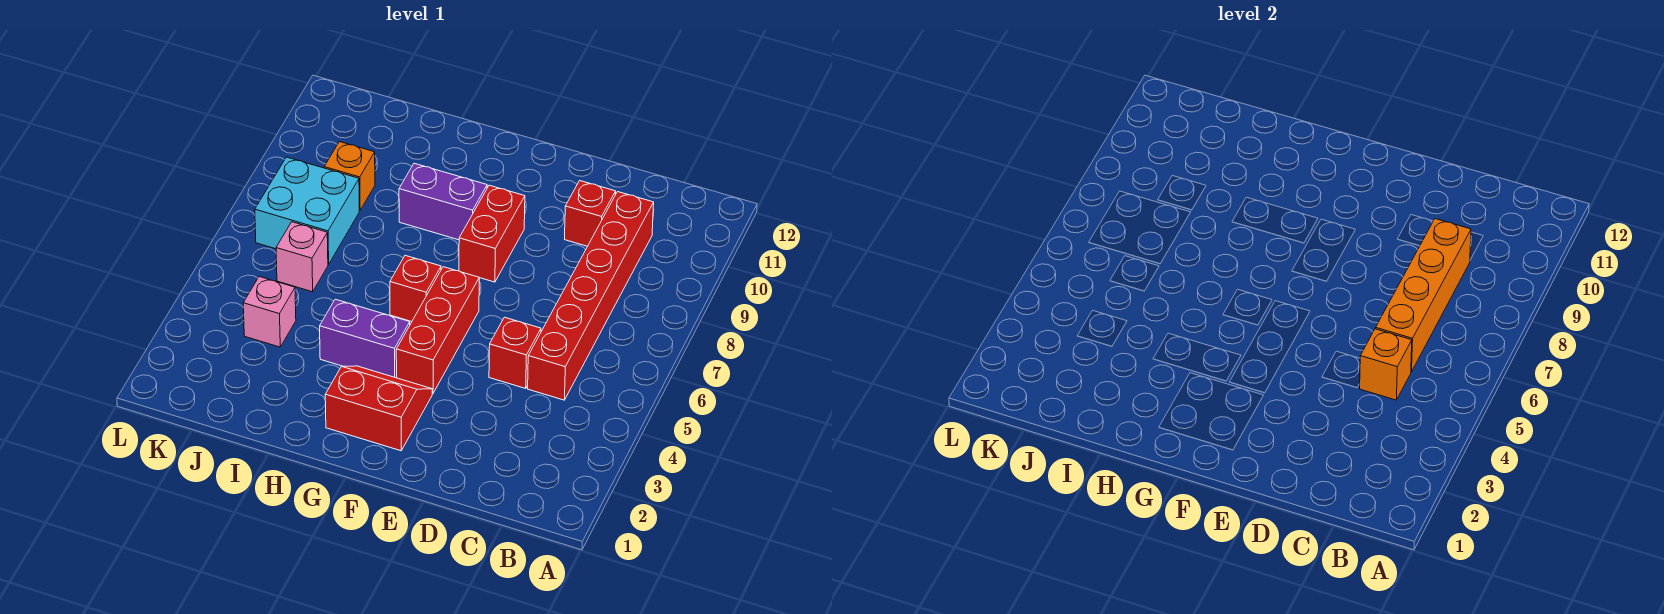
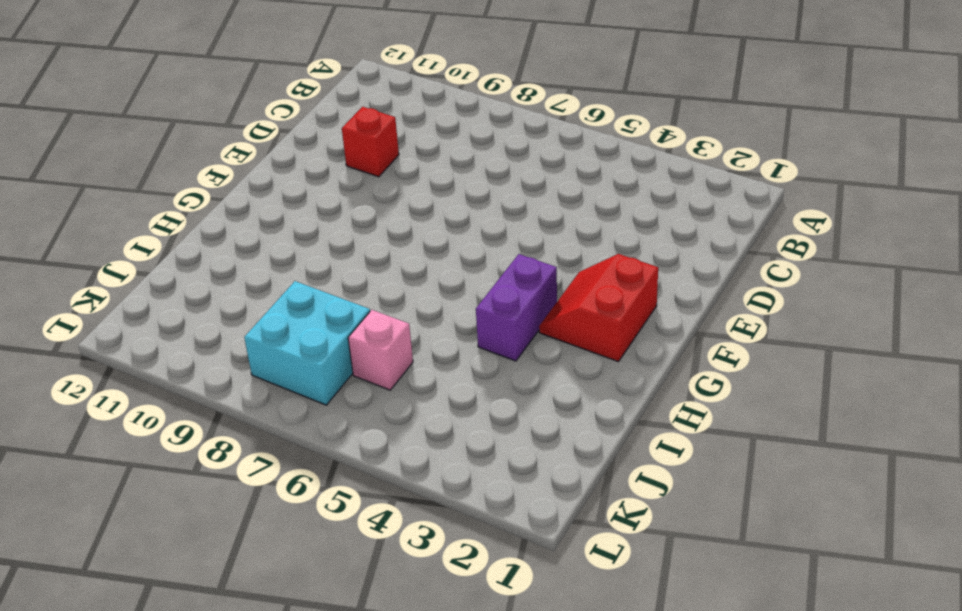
none -> red brick C5:C10 level 1
none -> red brick D5 level 1
none -> red brick F4:F6 level 1

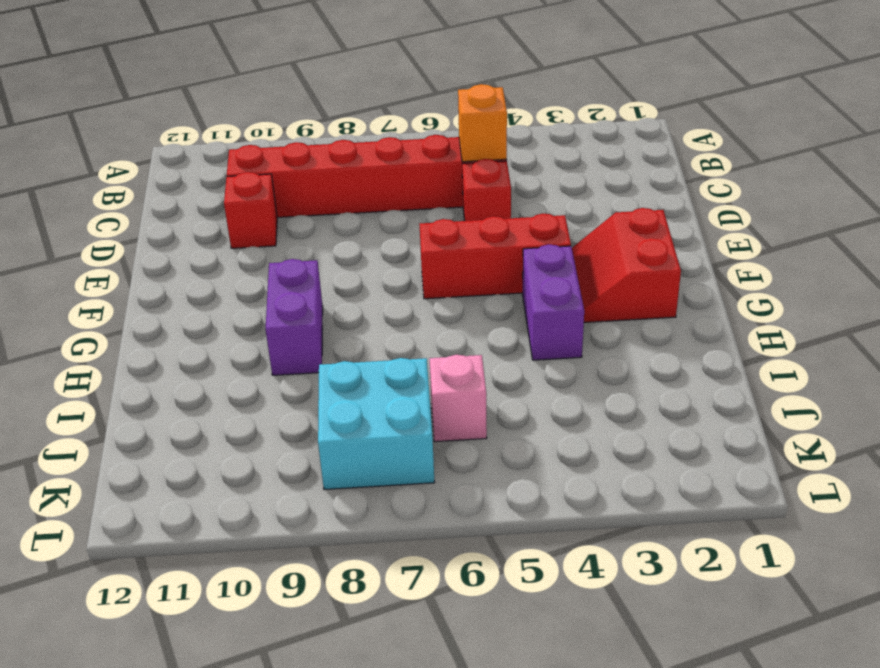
none -> red brick F8:F9 level 1
none -> red brick G6 level 1
none -> pink brick J4 level 1

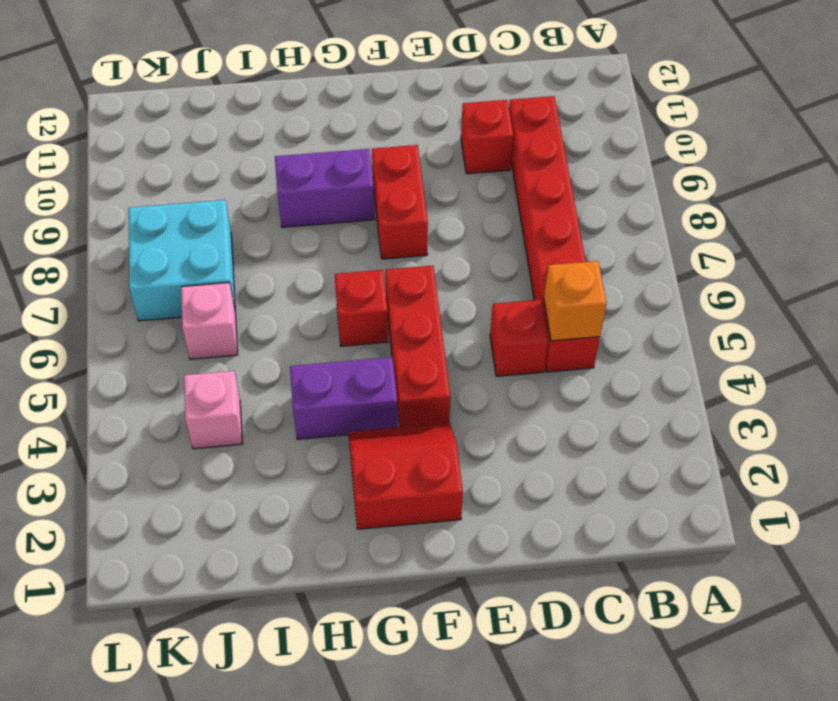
none -> orange brick J9 level 1
none -> orange brick C6:C9 level 2

